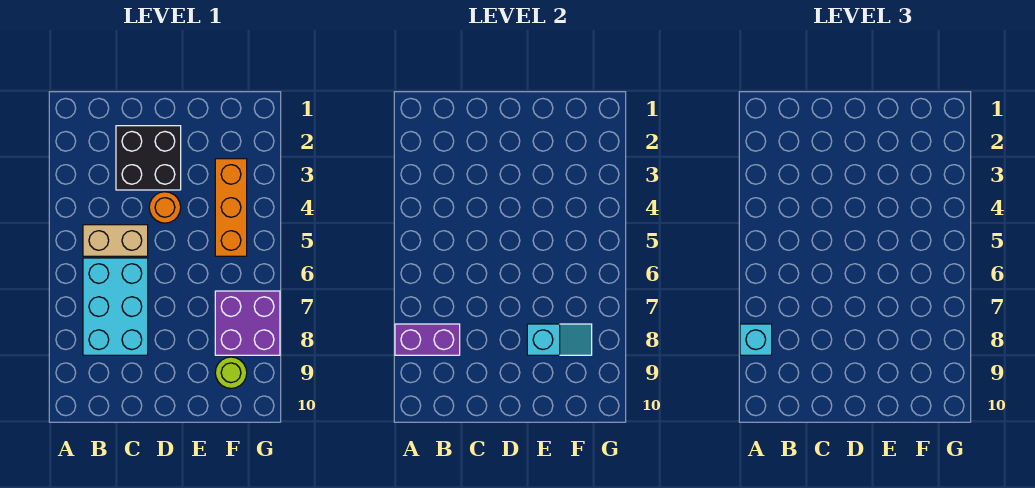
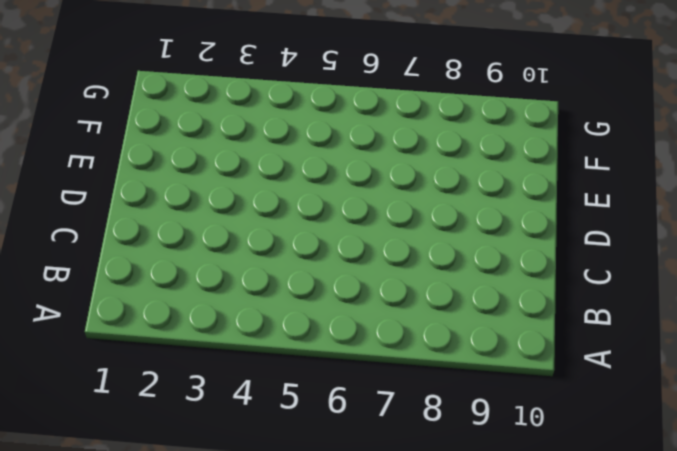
none -> tan brick B5:C5 level 1
none -> cyan brick B6:C8 level 1

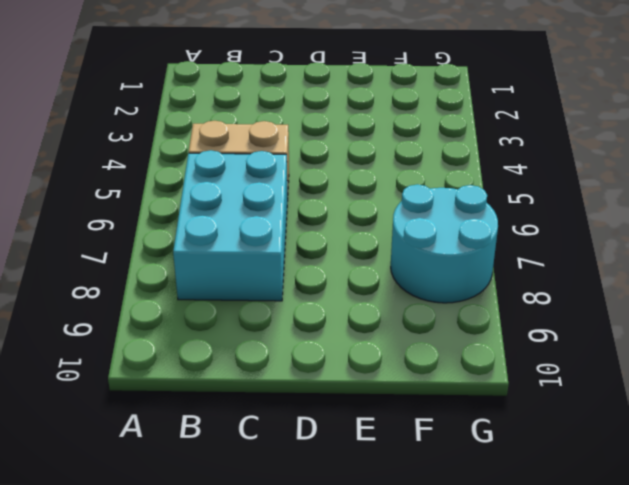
cyan round brick F7:G8 level 1 -> purple brick F7:G8 level 1
none -> black brick C2:D3 level 1
none -> orange round brick D4 level 1

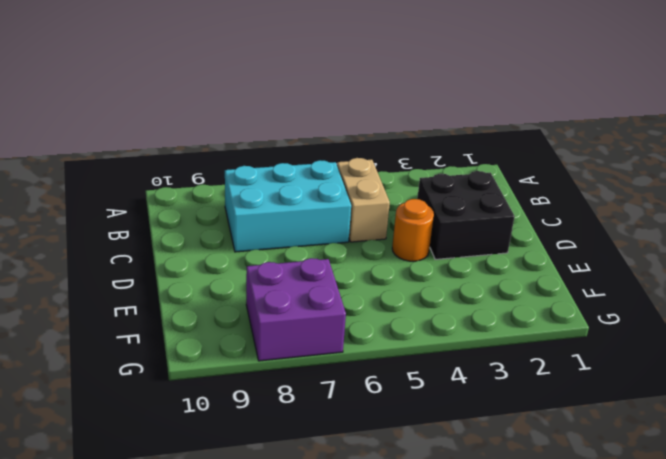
none -> orange brick F3:F5 level 1
none -> lime round brick F9 level 1

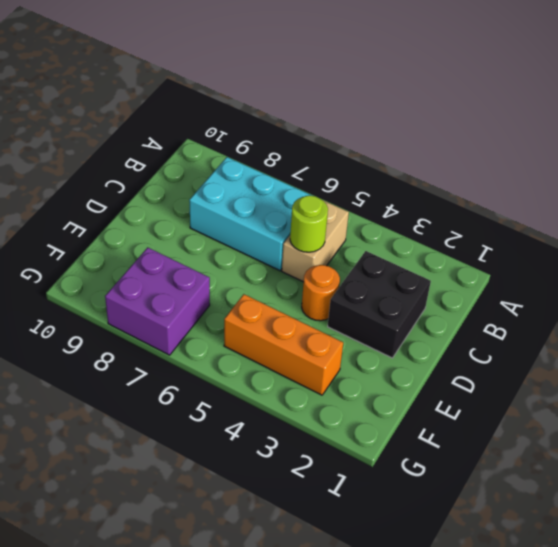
lime round brick C5 level 2 -> lime round brick F9 level 1
none -> purple brick A8:B8 level 2
none -> cyan slope E8:F8 level 2 top E

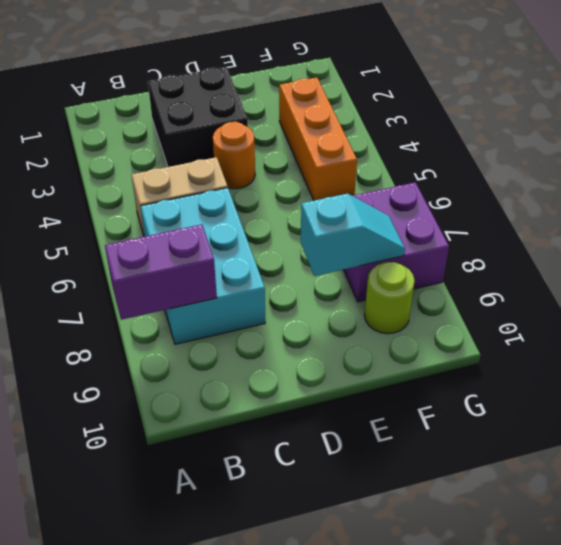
none -> cyan brick A8 level 3

